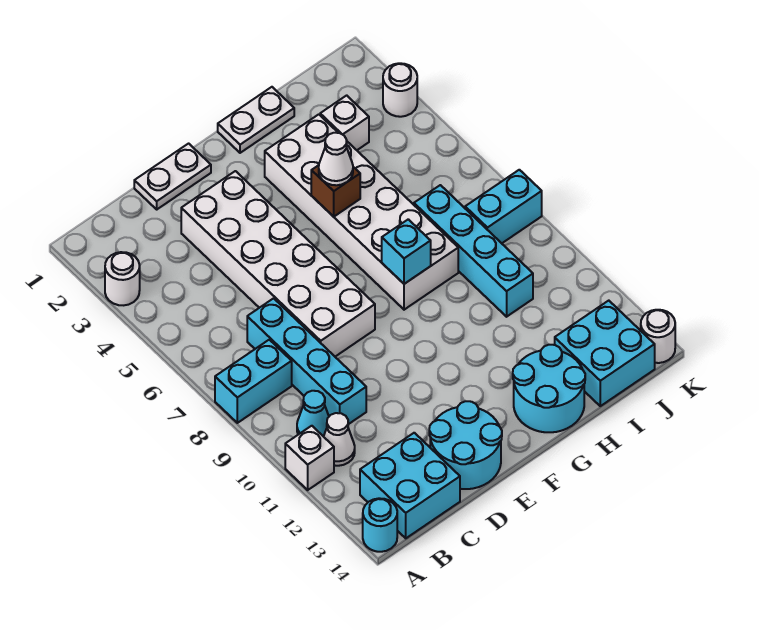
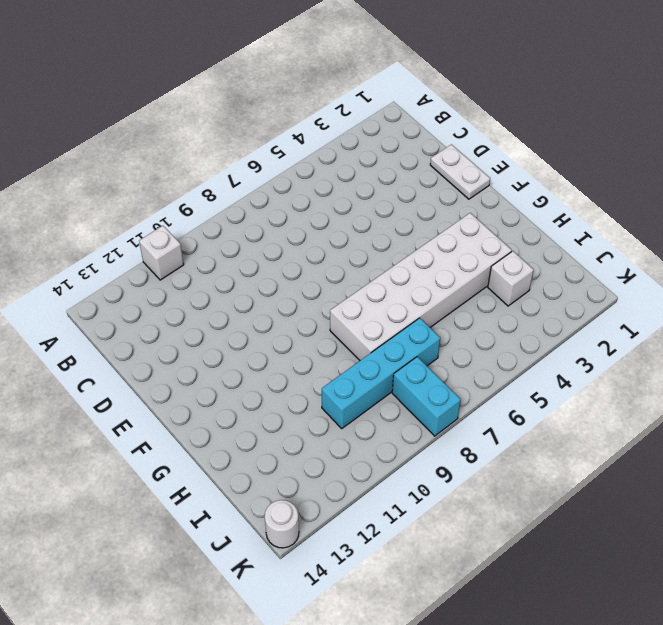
none -> white round brick A3 level 1
none -> cyan brick A8:B8 level 1
none -> cyan round brick A14 level 1

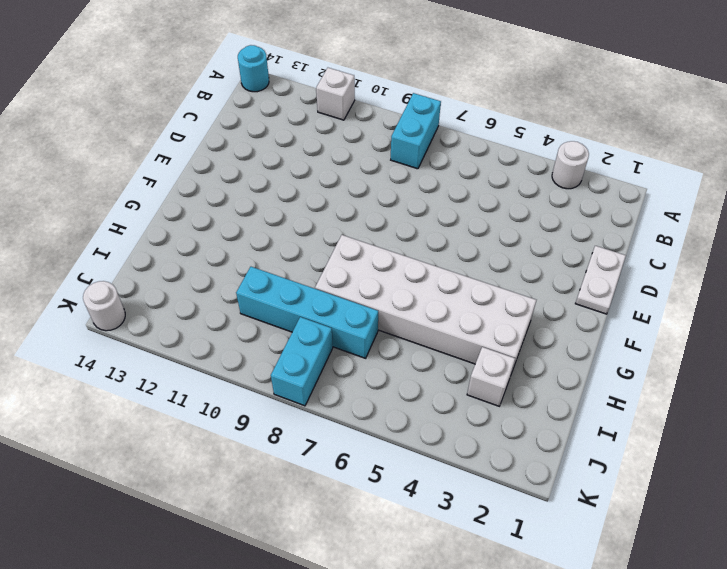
none -> cyan cone B10 level 1
none -> white cone B11 level 1
none -> cyan brick B13:C14 level 1

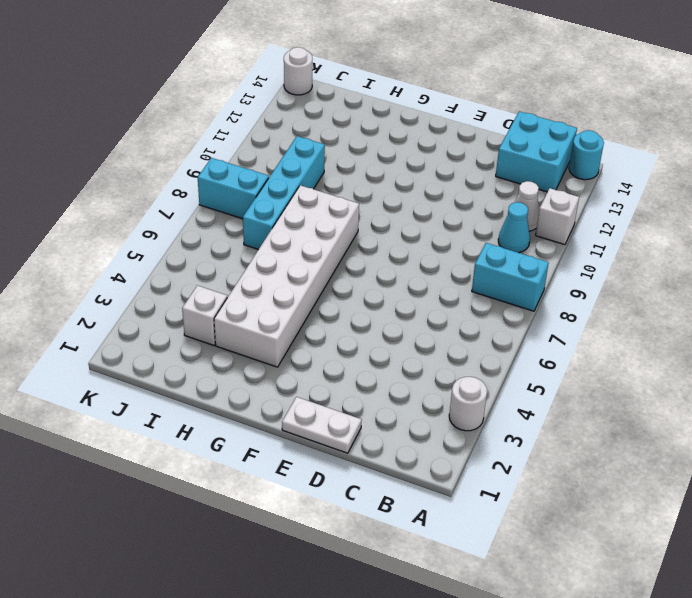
none -> cyan brick C7:C10 level 1
none -> white brick D3:E8 level 1
none -> cyan round brick D13:E14 level 1

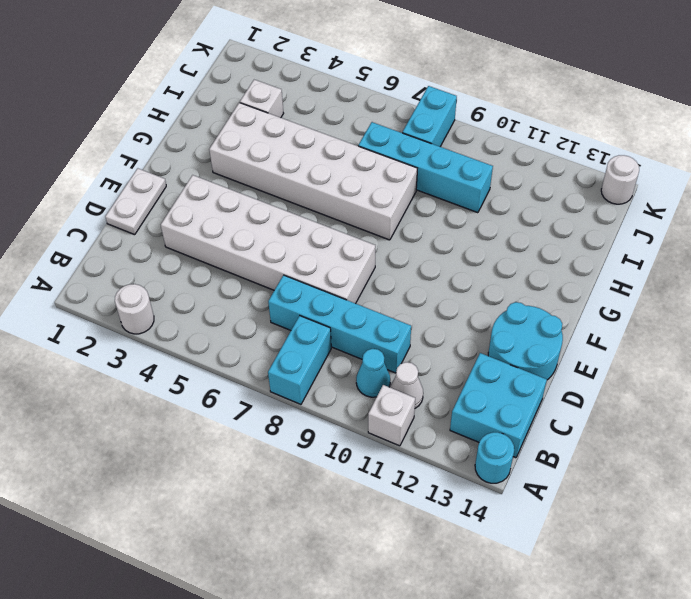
none -> white plate G1:H1 level 1
none -> cyan round brick G13:H14 level 1
none -> cyan brick I13:J14 level 1

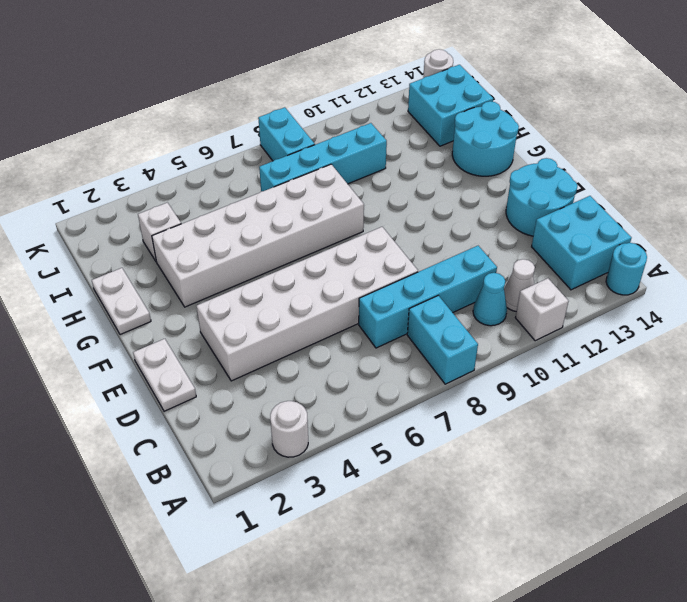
none -> white round brick K3 level 1
none -> brown brick G5 level 2
none -> cyan brick G8 level 2

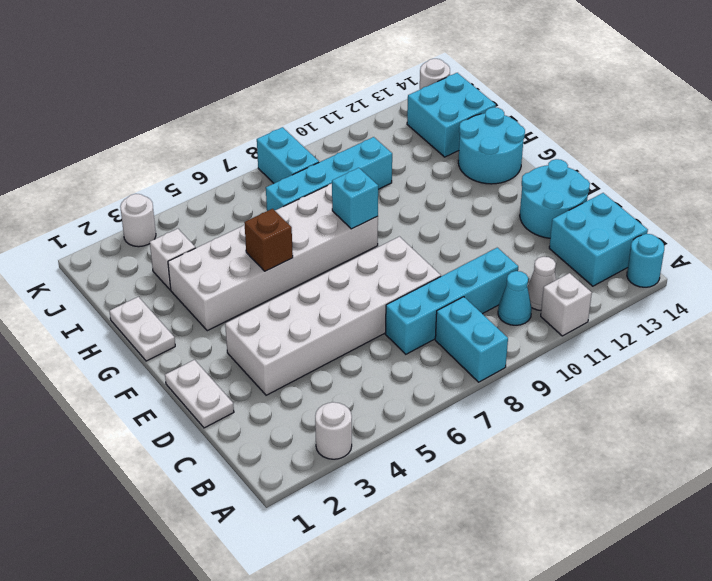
none -> white cone G5 level 3

